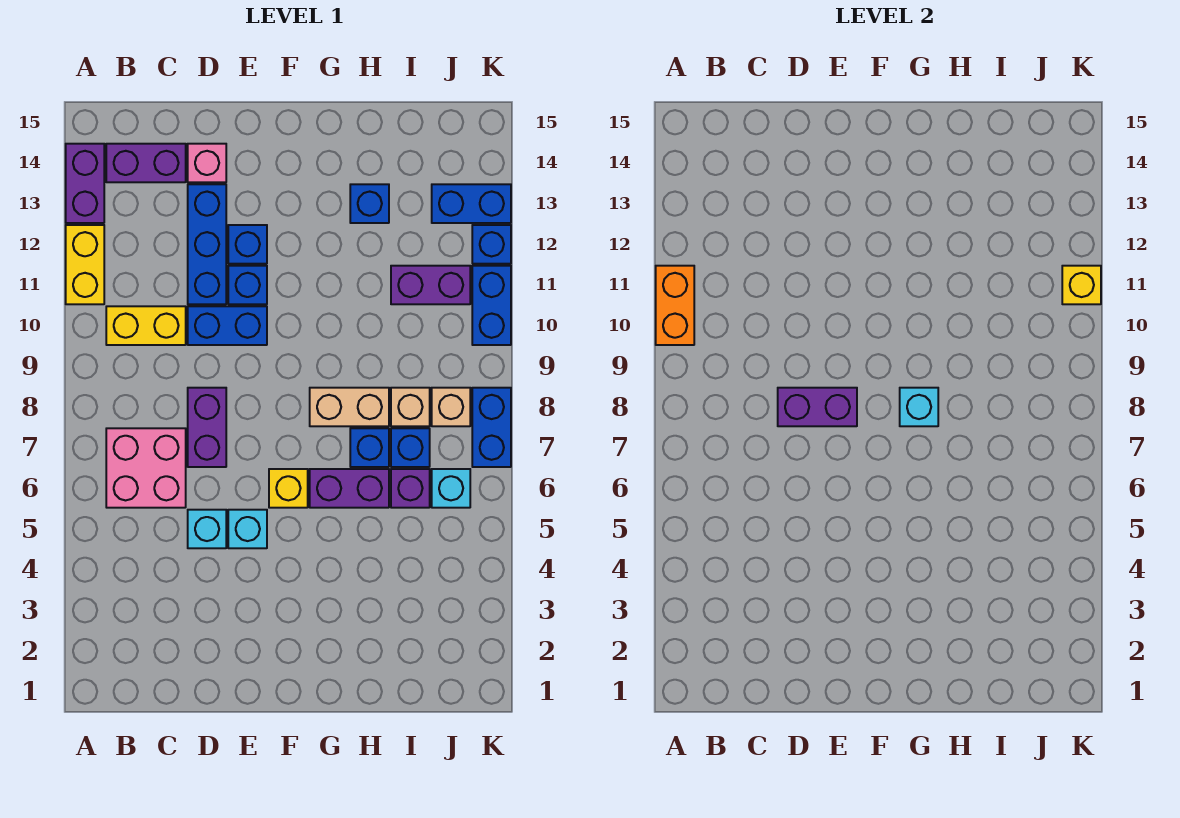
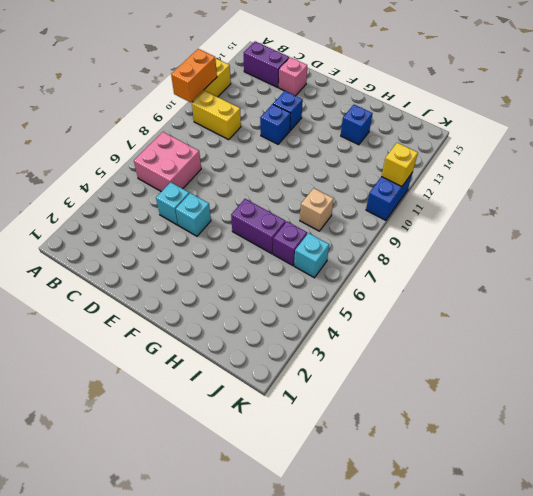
none -> purple brick A13:A14 level 1
none -> purple brick D7:D8 level 1
none -> blue brick D10:E10 level 1
none -> blue brick D11:D13 level 1

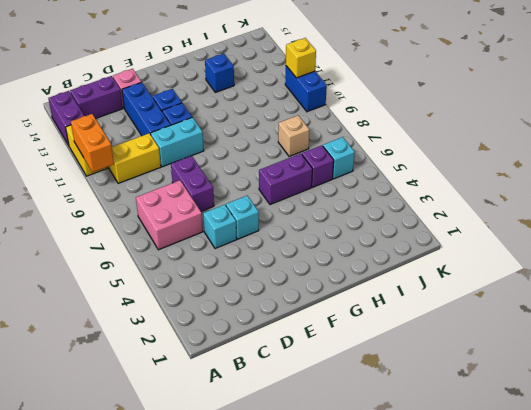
cyan brick D10:E10 level 1 -> blue brick D10:E10 level 1
none -> yellow brick F6 level 1
none -> tan brick G8:H8 level 1
none -> blue brick H7 level 1
none -> blue brick I7 level 1

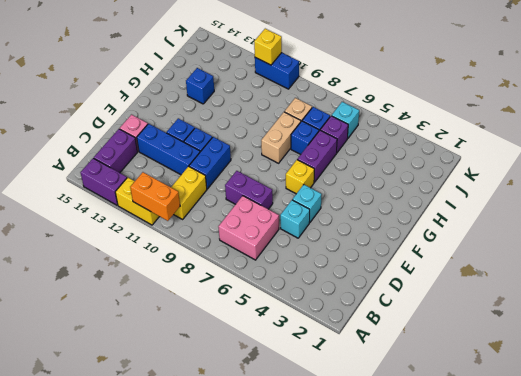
none -> purple brick I11:J11 level 1
none -> tan brick J8 level 1
none -> blue brick J13:K13 level 1
none -> blue brick K7:K8 level 1

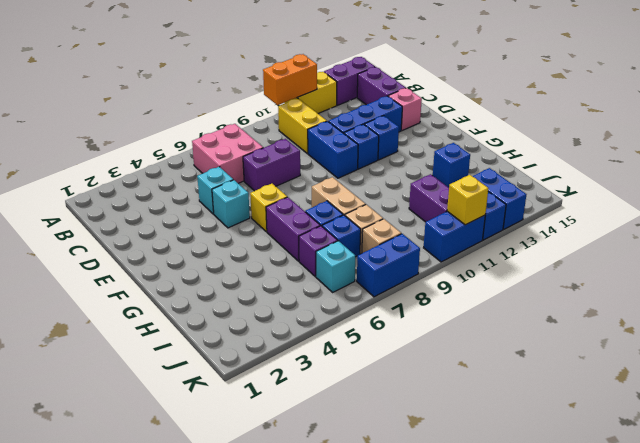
none -> purple brick D8:E8 level 2
none -> cyan brick G8 level 2

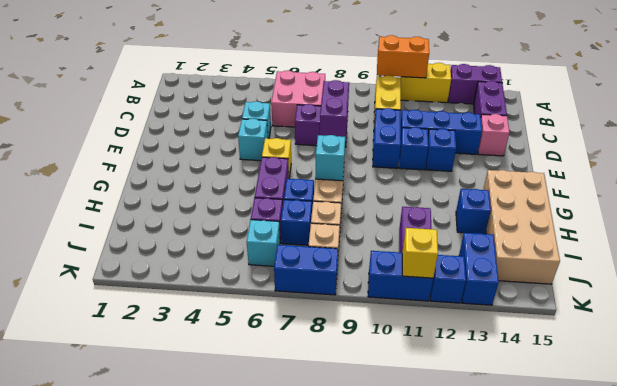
tan brick G14:J15 level 1 -> none

